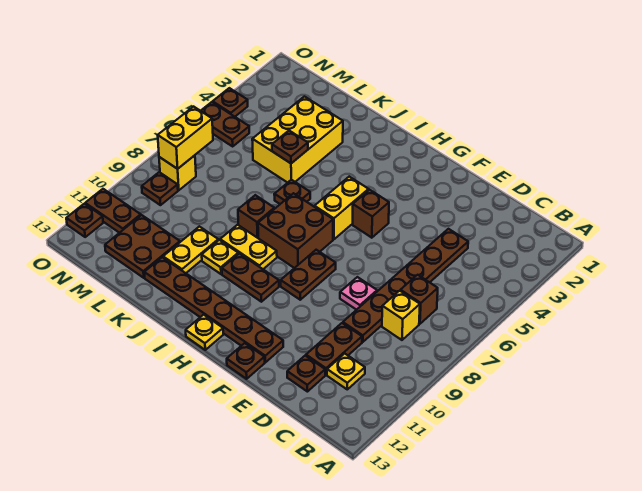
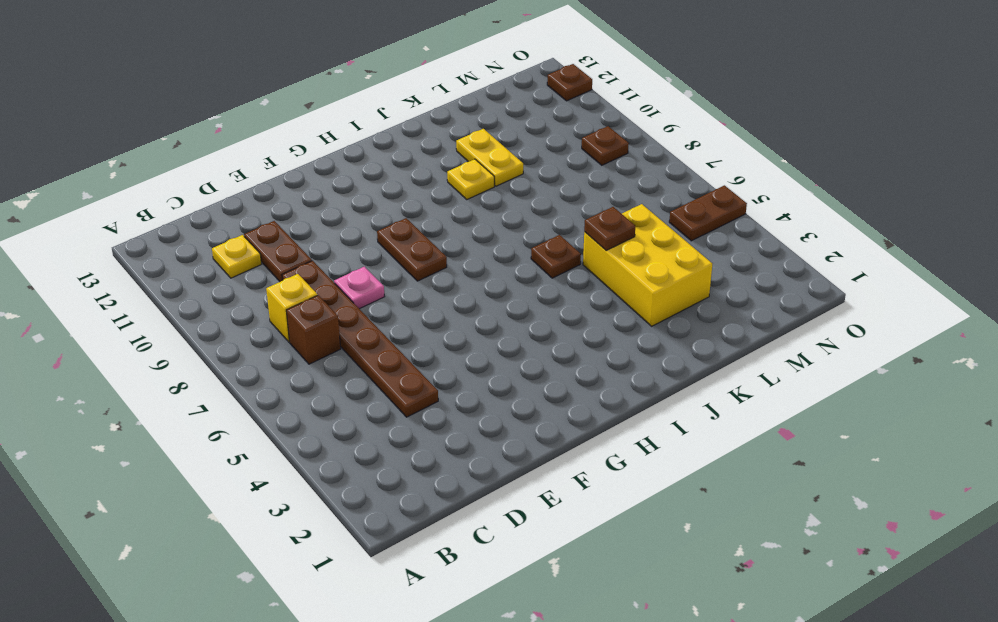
none -> brown plate D12 level 1
none -> brown plate F12:K12 level 1
none -> brown plate F13 level 1
none -> brown brick G5 level 1

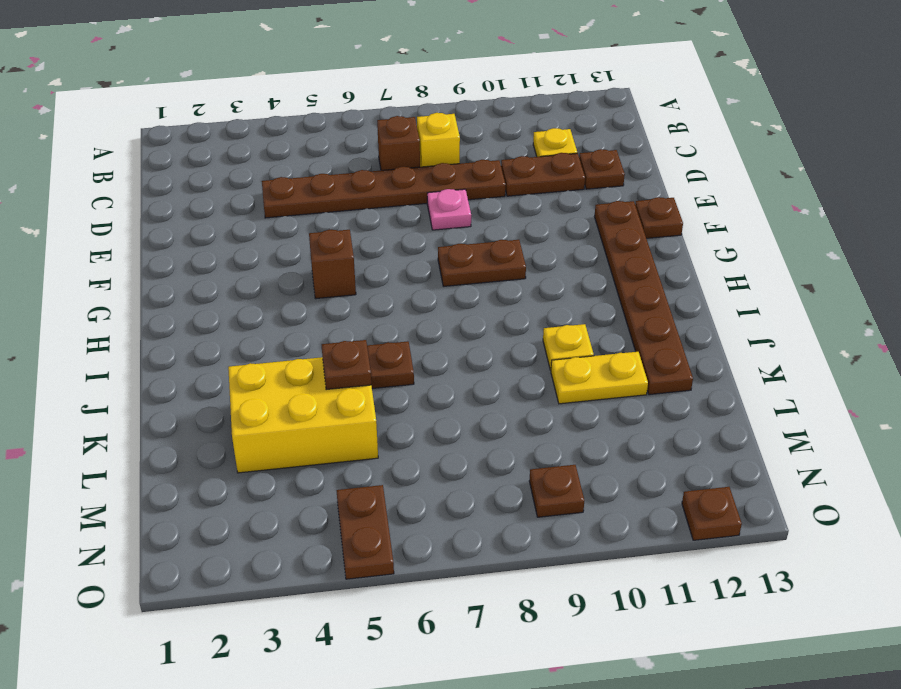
none -> yellow brick H5:H6 level 1
none -> brown brick H7:I8 level 1
none -> brown plate H10:I10 level 1
none -> yellow plate H13 level 1

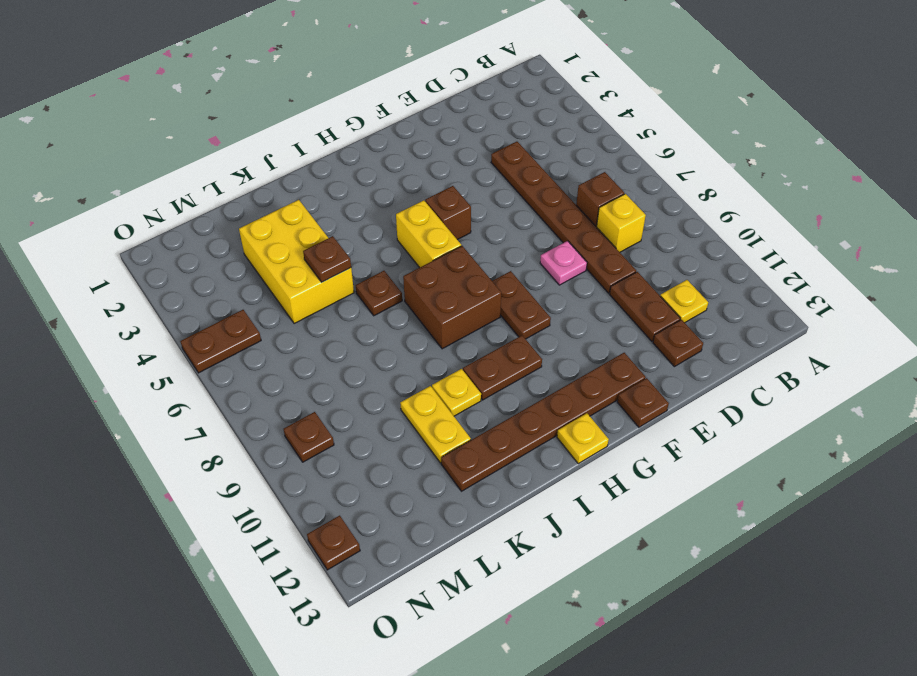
none -> yellow plate I9:J9 level 1
none -> brown brick J8 level 1
none -> brown plate L11:M12 level 1
none -> yellow brick N8 level 1

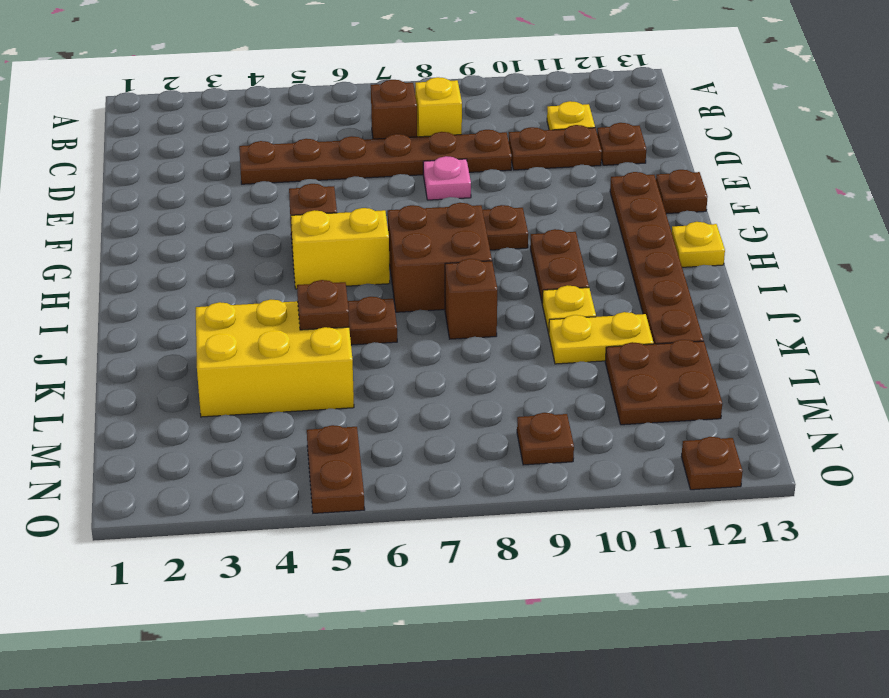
none -> yellow plate I9:J9 level 1
none -> yellow brick N8 level 1
none -> brown plate N11:O11 level 1
none -> brown plate O4 level 1

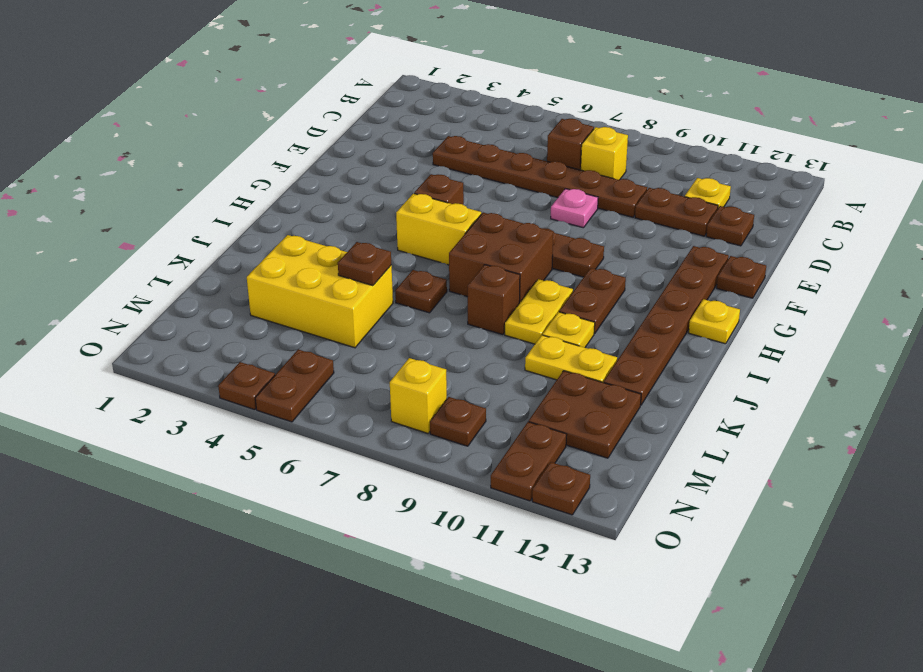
none -> yellow brick N7:N8 level 2

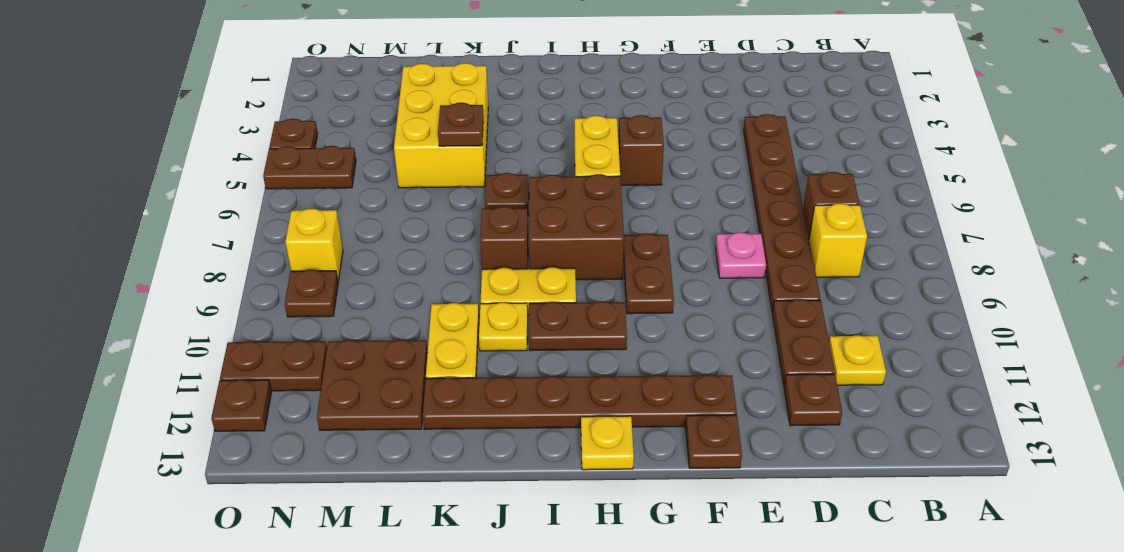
none -> yellow brick N7:N8 level 2

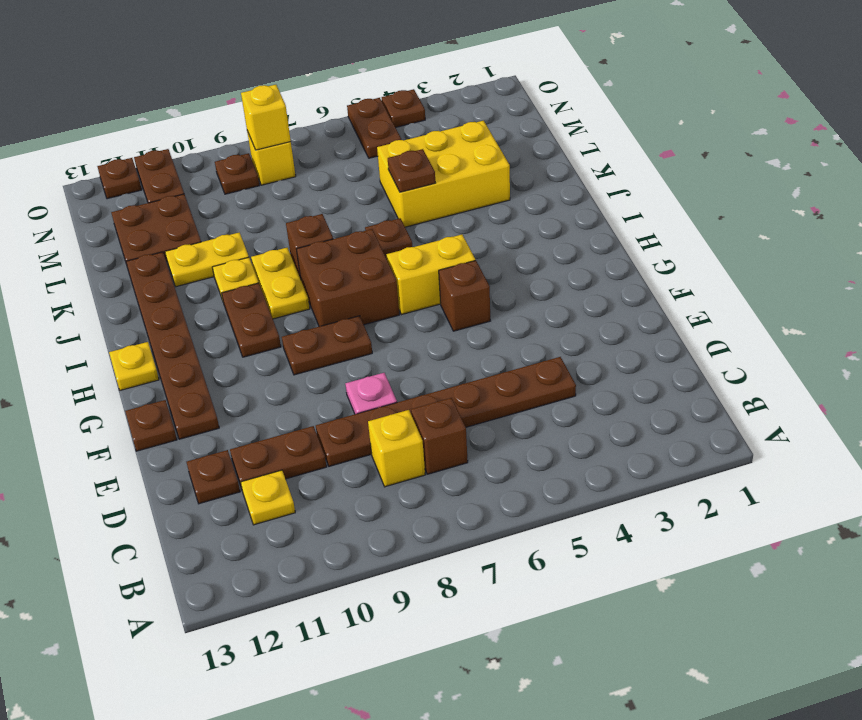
yellow brick N8 level 2 -> yellow brick N7:N8 level 2

